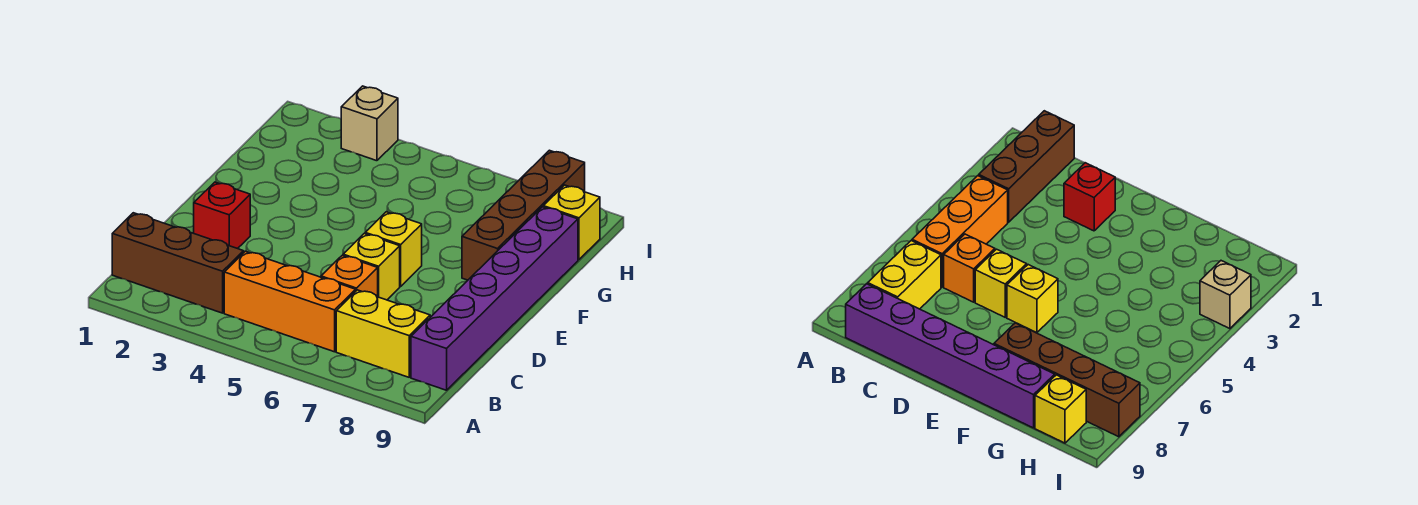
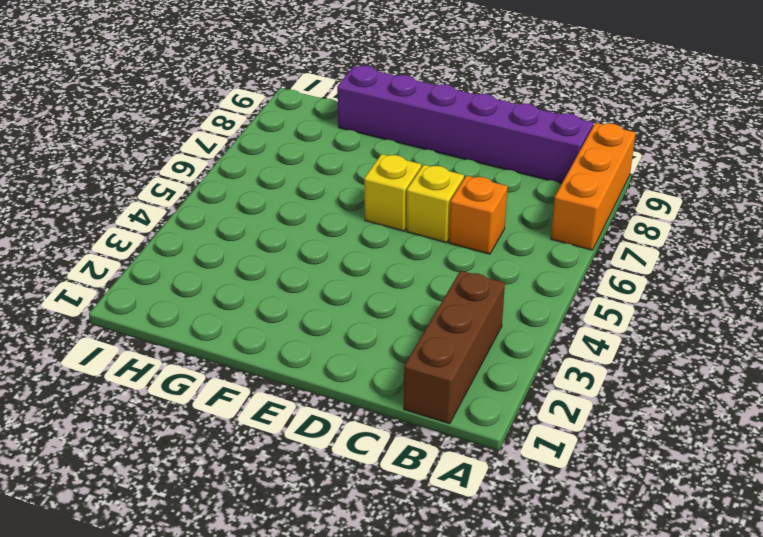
orange brick A7:A9 level 1 -> orange brick B4:B6 level 1
none -> yellow brick B7:B8 level 1
none -> red brick D2 level 1

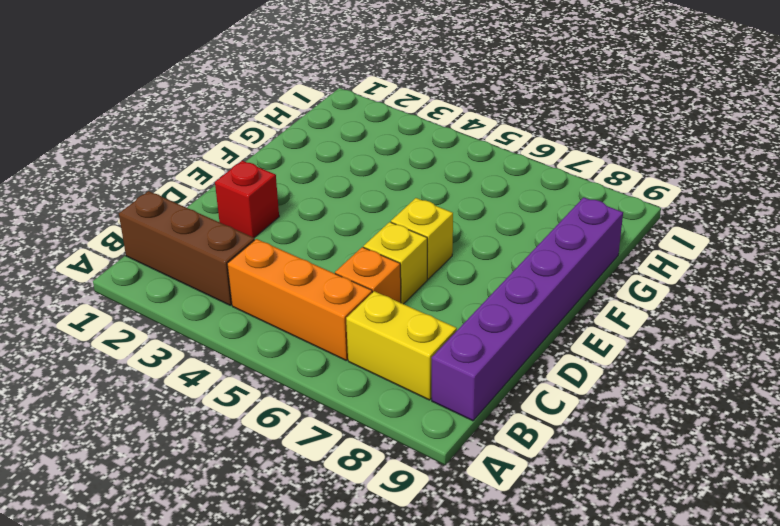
none -> brown brick F8:I8 level 1
none -> yellow brick H9 level 1

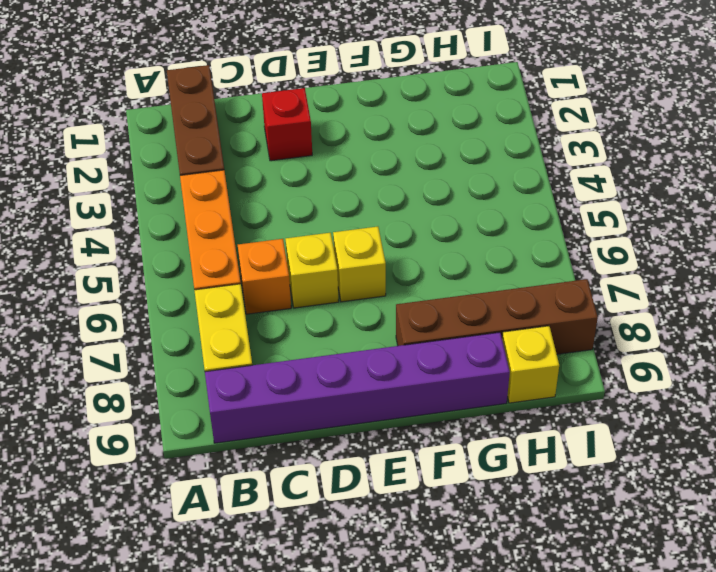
none -> tan brick I3 level 1

